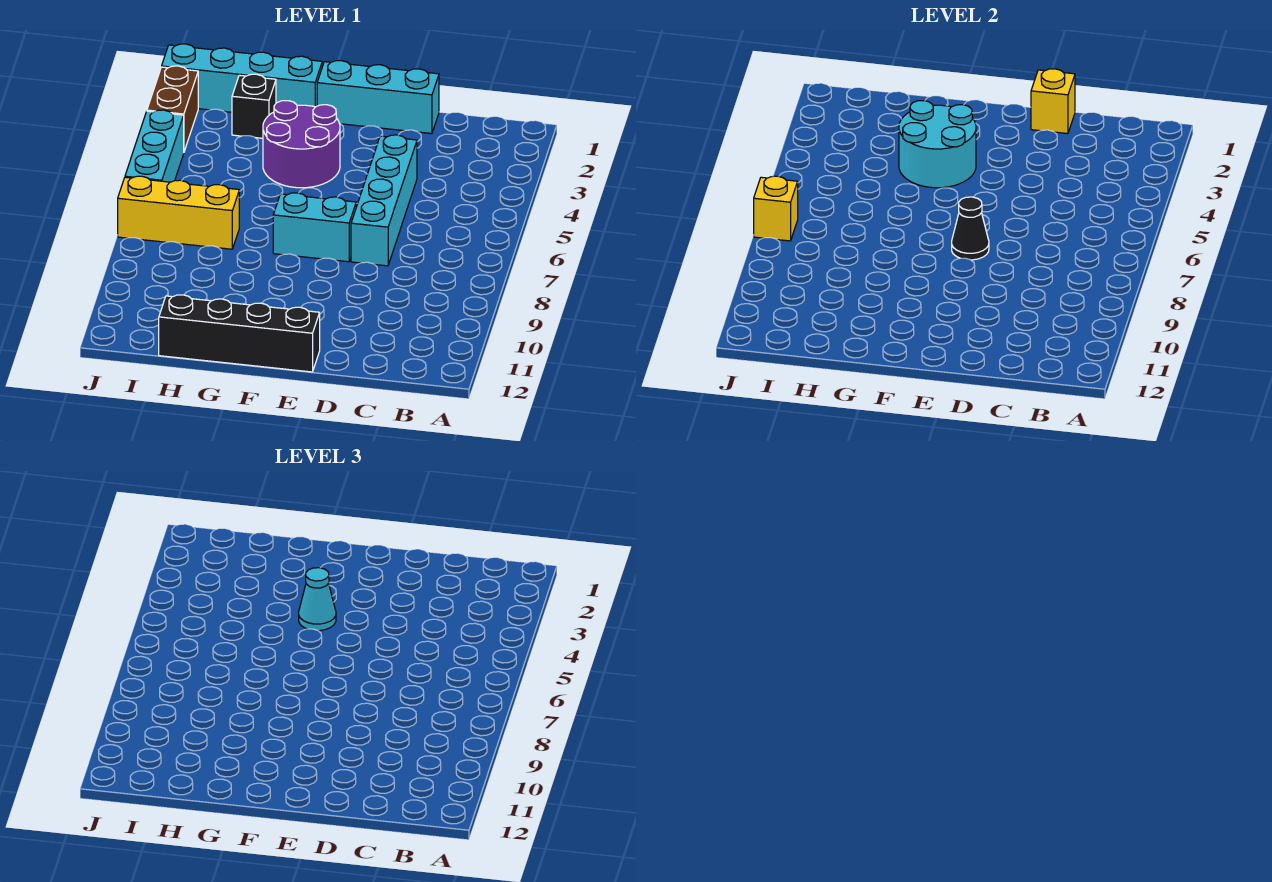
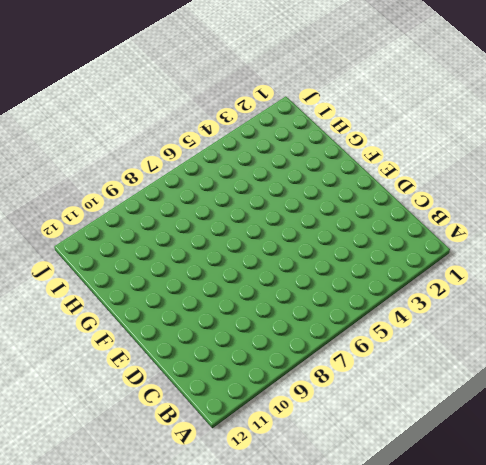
none -> cyan brick D1:F1 level 1
none -> cyan brick D4:D7 level 1
none -> cyan brick E7:F7 level 1

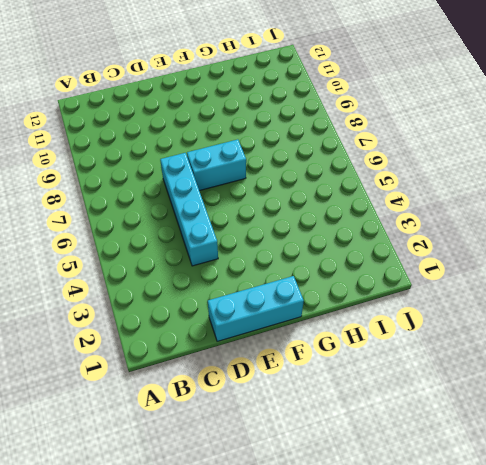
none -> black brick E12:H12 level 1
none -> purple round brick F3:G4 level 1
none -> cyan brick G1:J1 level 1

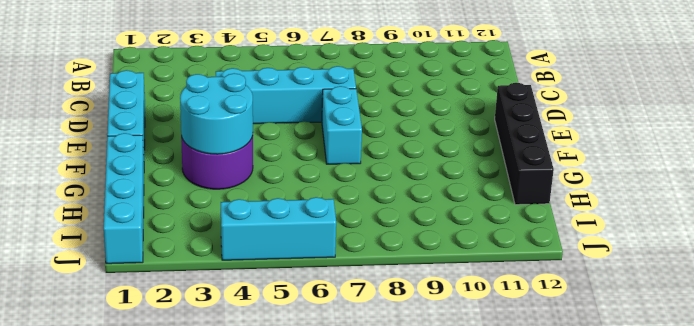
none -> black brick H2 level 1
none -> yellow brick H7:J7 level 1
none -> brown brick J2:J3 level 1

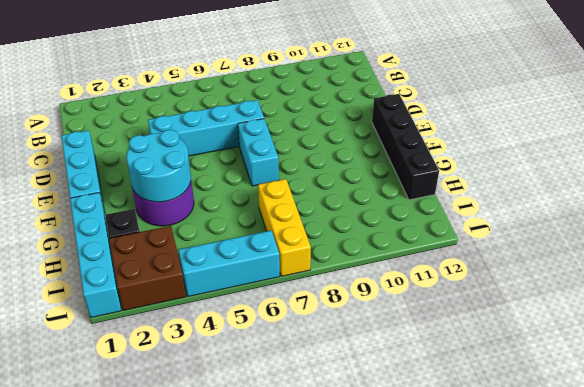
brown brick I2:J3 level 1 -> brown brick J2:J3 level 1
none -> yellow brick D1 level 2
none -> black cone E7 level 2
none -> yellow brick J7 level 2

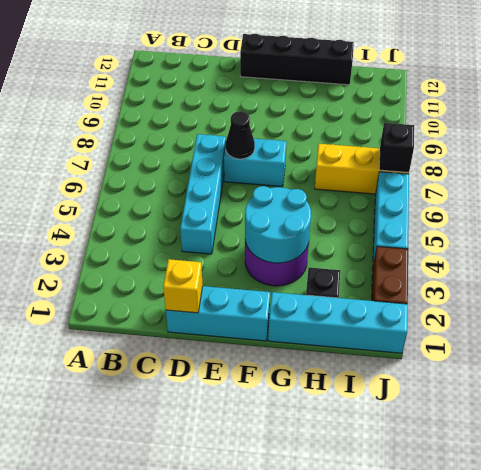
black brick J7 level 2 -> yellow brick J7 level 2
none -> cyan cone F4 level 3

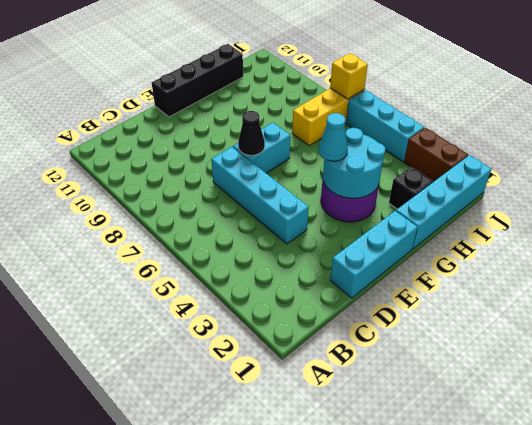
none -> yellow brick D1 level 2

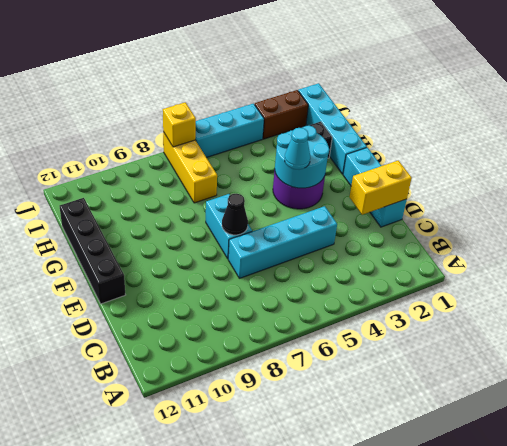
yellow brick D1:D2 level 2 -> yellow brick D1 level 2

